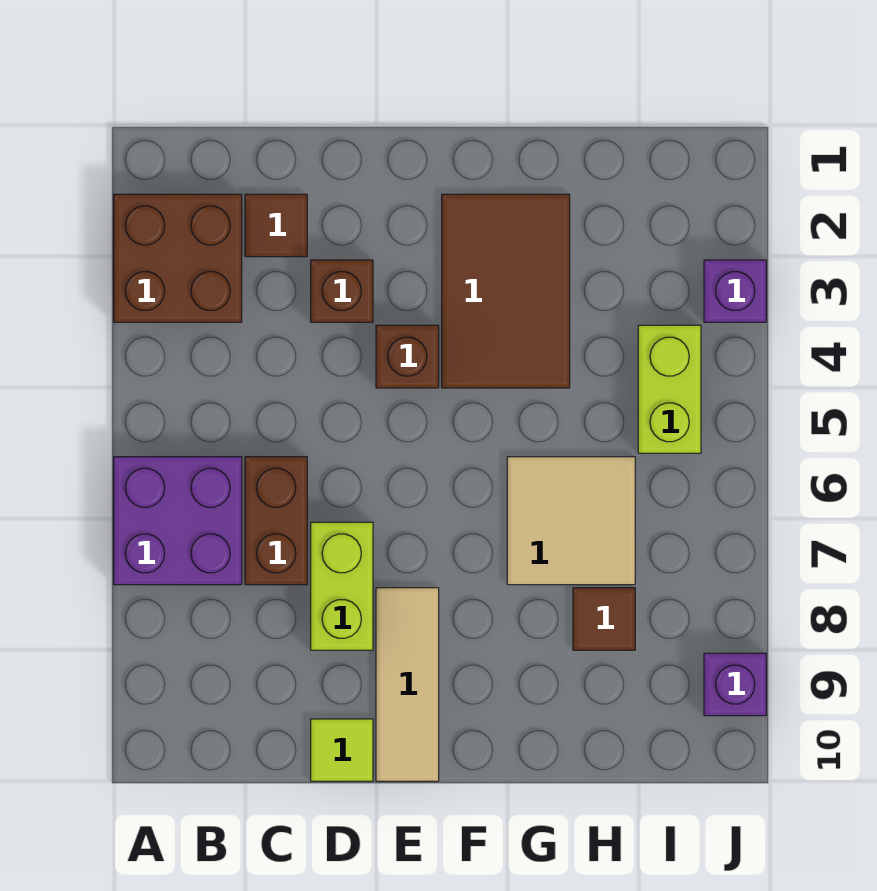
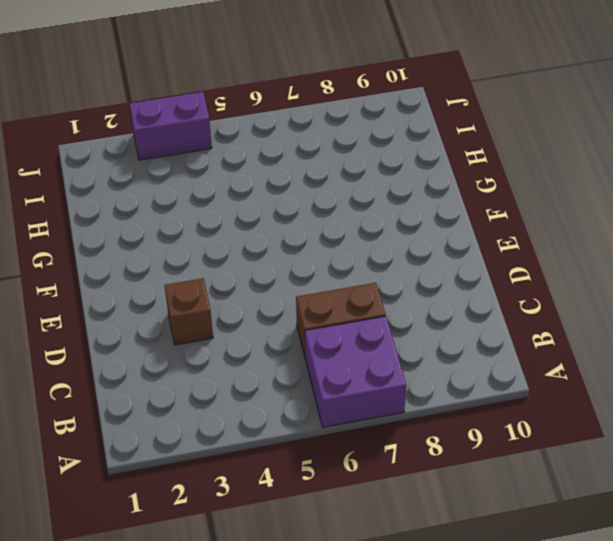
purple brick J3:J4 level 1 -> purple brick J3 level 1
none -> brown brick A2:B3 level 1
none -> brown tile C2 level 1
none -> lime brick D7:D8 level 1

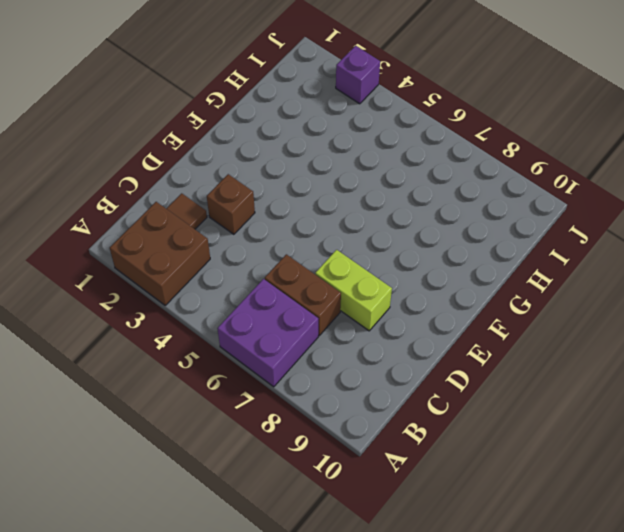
none -> lime tile D10 level 1
none -> brown brick E4 level 1
none -> tan tile E8:E10 level 1

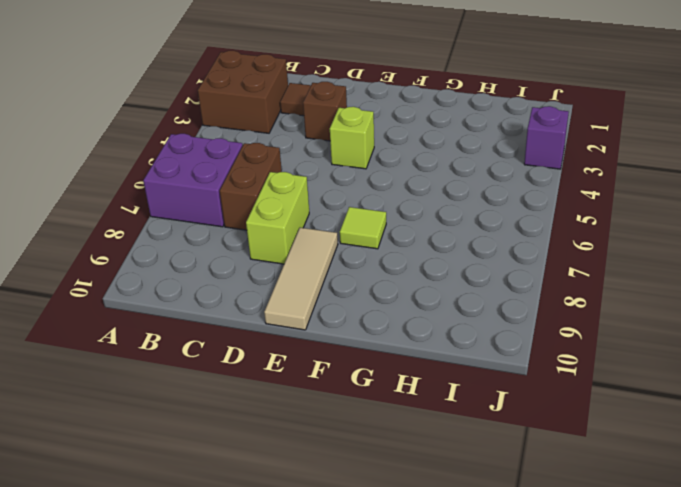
lime brick E4 level 1 -> brown brick E4 level 1
lime tile F7 level 1 -> lime tile D10 level 1
none -> brown tile F2:G4 level 1
none -> tan tile G6:H7 level 1
none -> brown tile H8 level 1

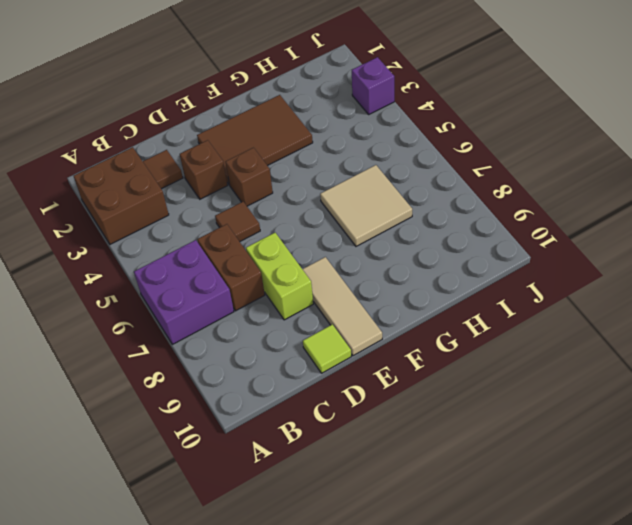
brown tile D5 level 1 -> brown tile H8 level 1
brown tile E2:G3 level 1 -> brown tile F2:G4 level 1
none -> lime brick I4:I5 level 1
none -> purple brick J9 level 1

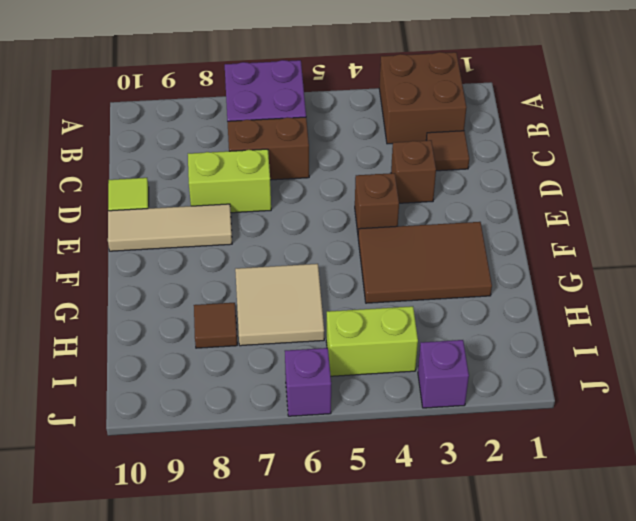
purple brick J6 level 1 -> purple brick J9 level 1

